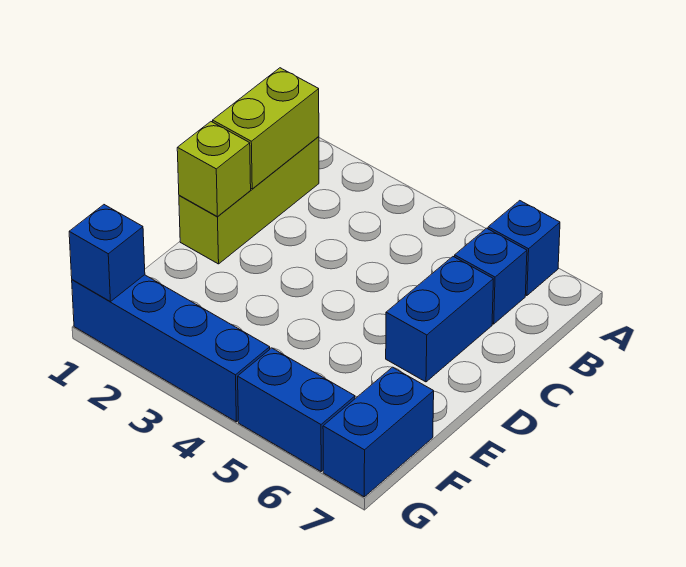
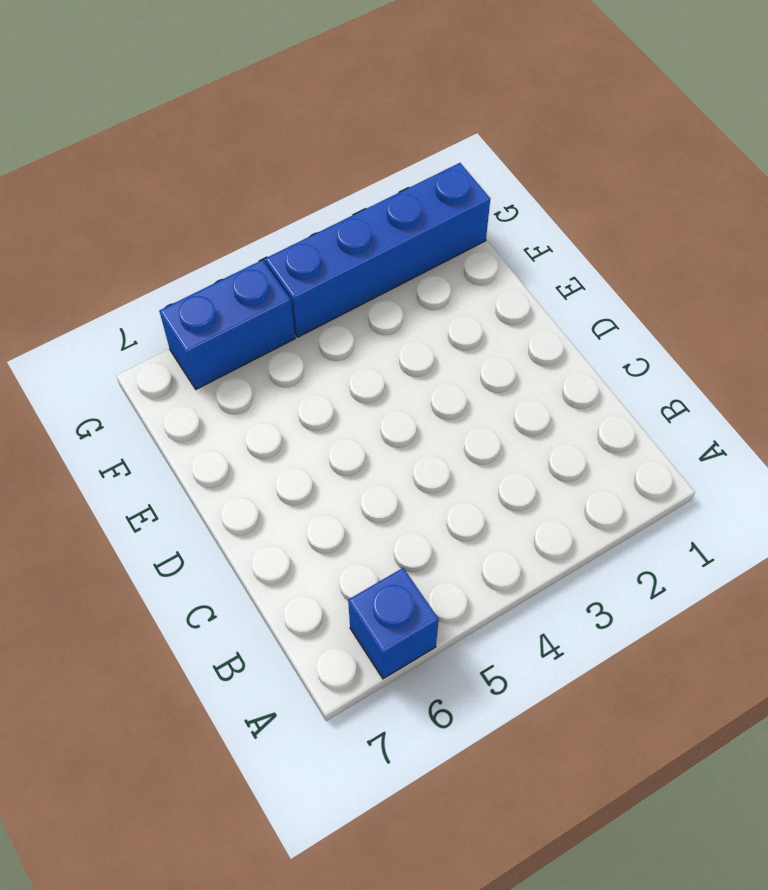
none -> lime brick B1:D1 level 1
none -> blue brick B6 level 1

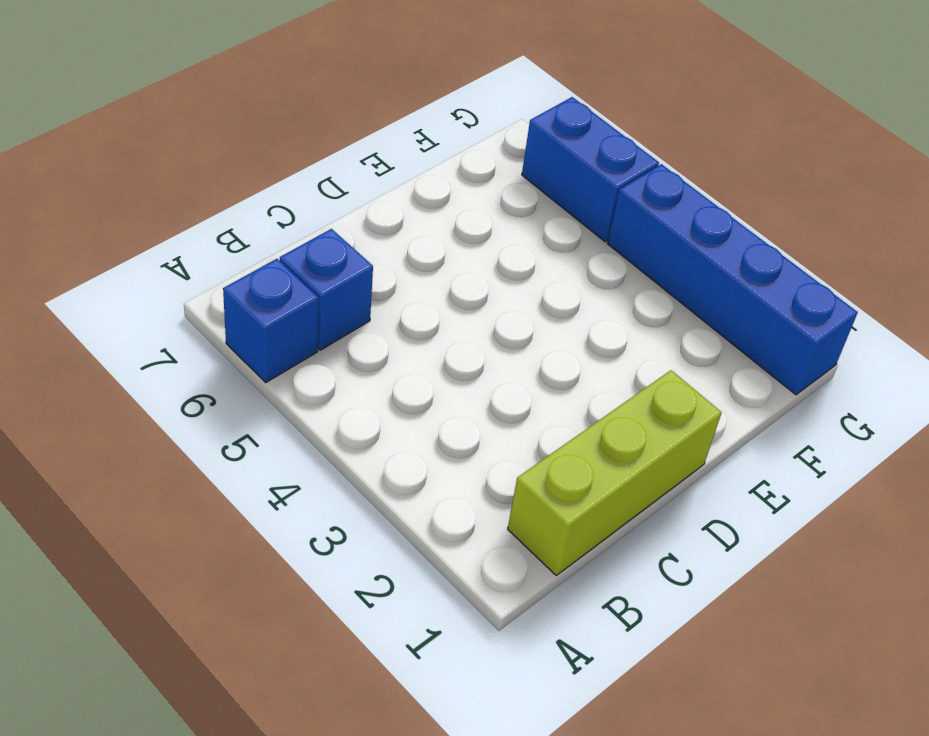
none -> blue brick C6:D6 level 1
none -> blue brick F7:G7 level 1

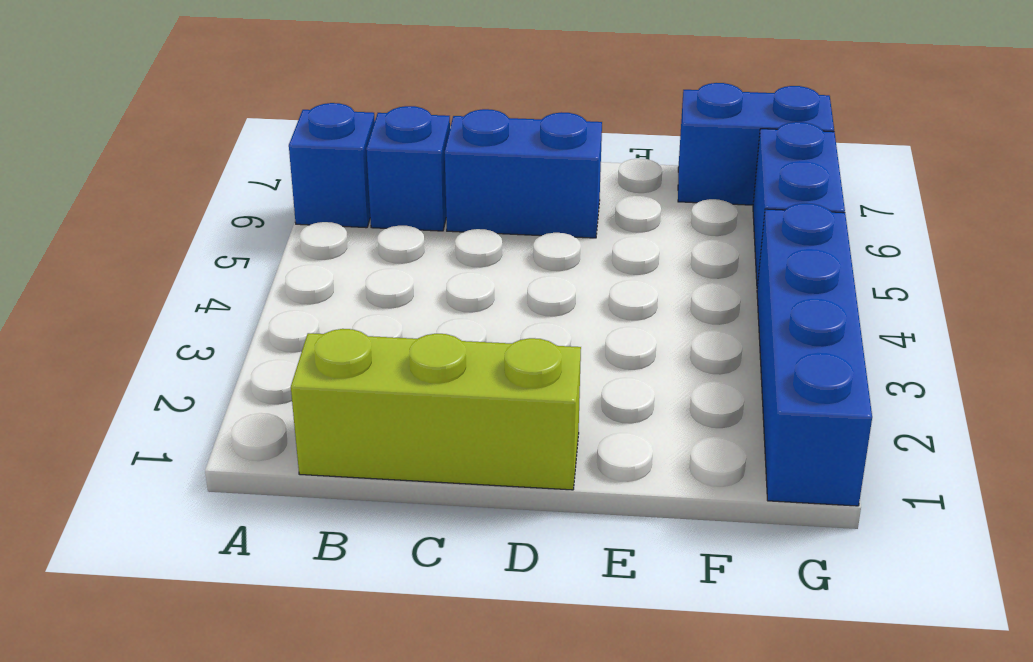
none -> lime brick B1:C1 level 2
none -> lime brick D1 level 2

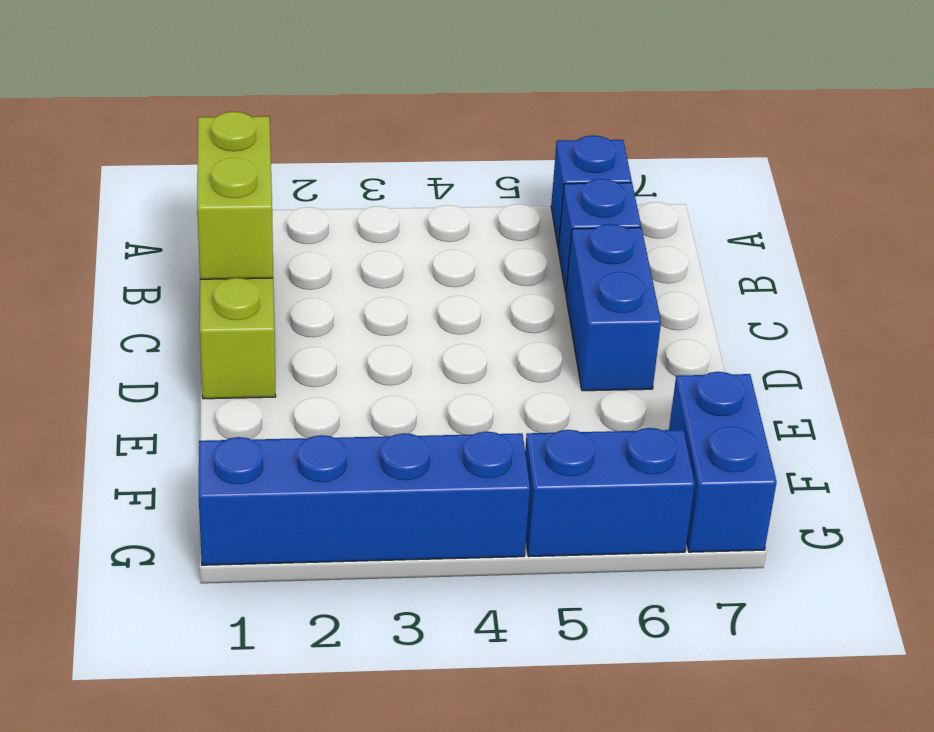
none -> lime brick D1 level 2
none -> blue brick G1 level 2

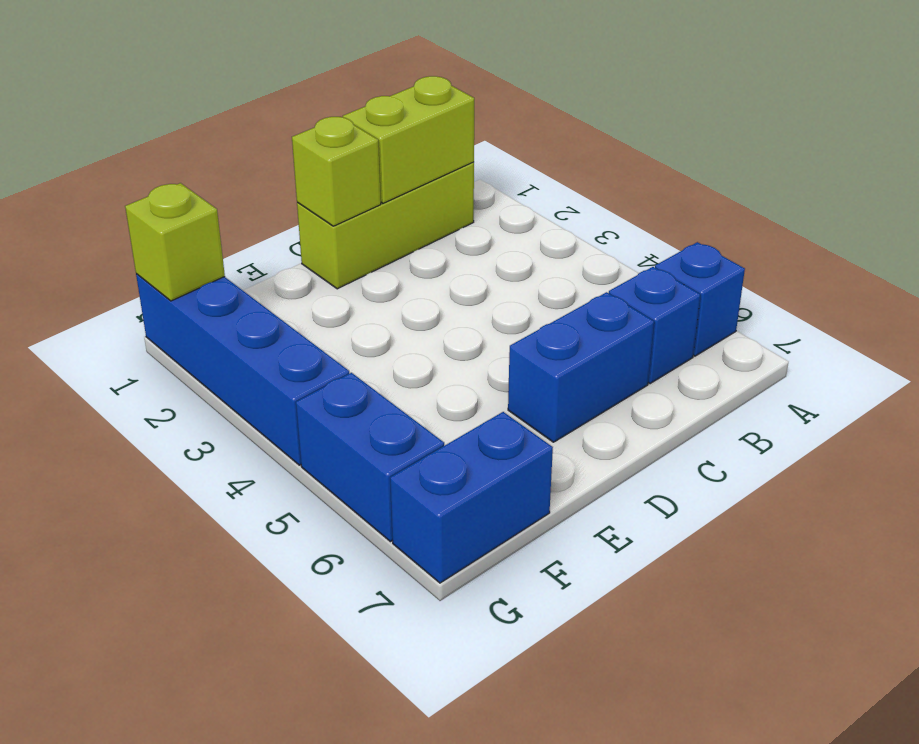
lime brick G1 level 2 -> blue brick G1 level 2

